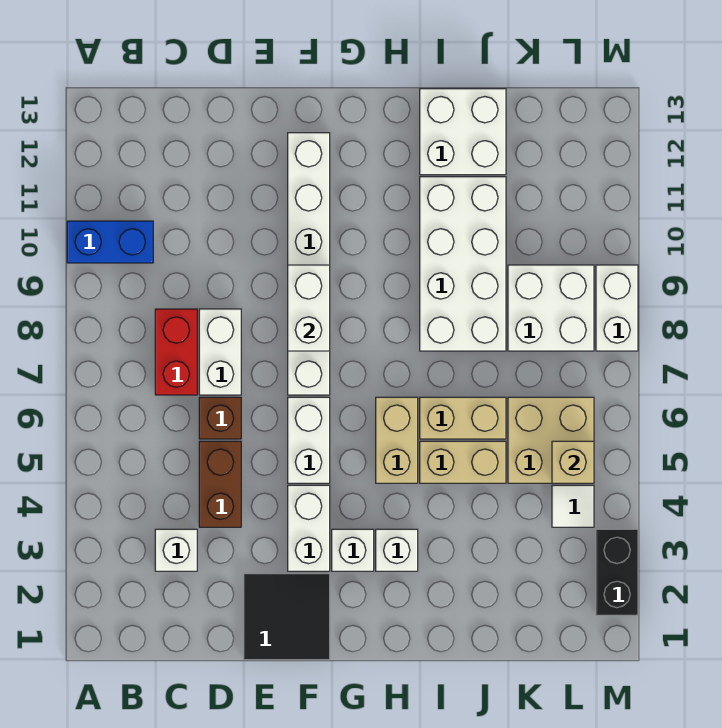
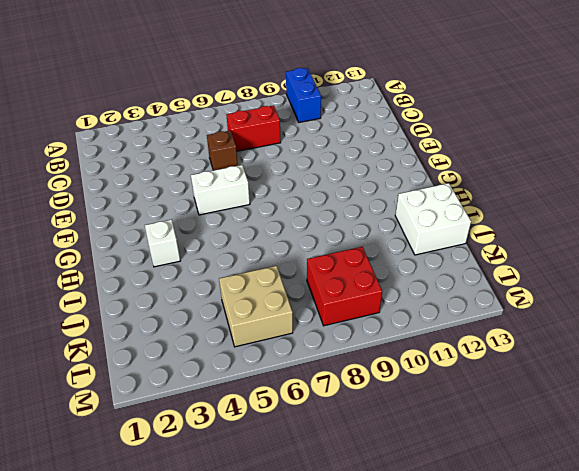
red brick K8:L9 level 1 -> white brick K8:L9 level 1
none -> white brick C3 level 1
none -> brown brick D4:D5 level 1
none -> white brick D7:D8 level 1

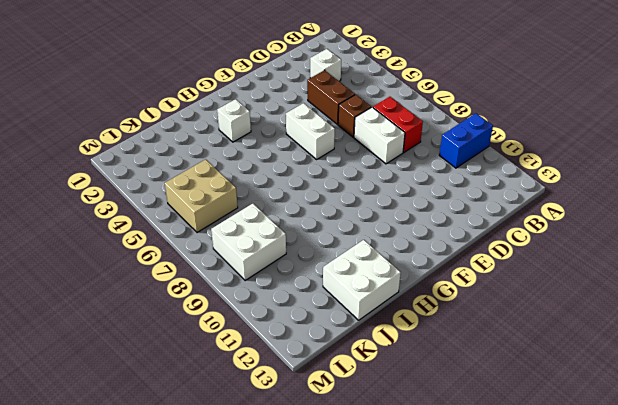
none -> black tile E1:F2 level 1
none -> white brick F3:F4 level 1
none -> white brick F7:F12 level 1

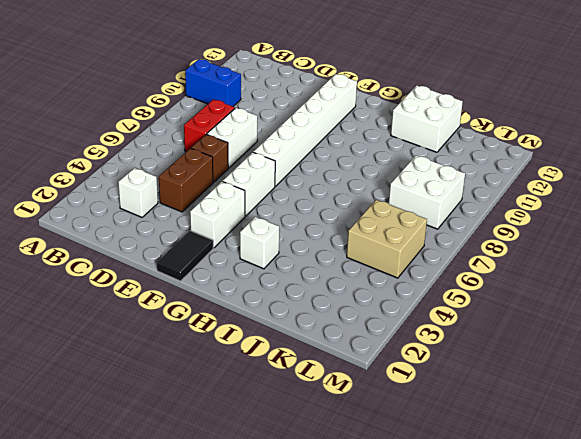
black tile F1:F2 level 1 -> black tile E1:F2 level 1
none -> white brick G3 level 1
none -> tan brick H5:H6 level 1
none -> tan brick I5:J5 level 1

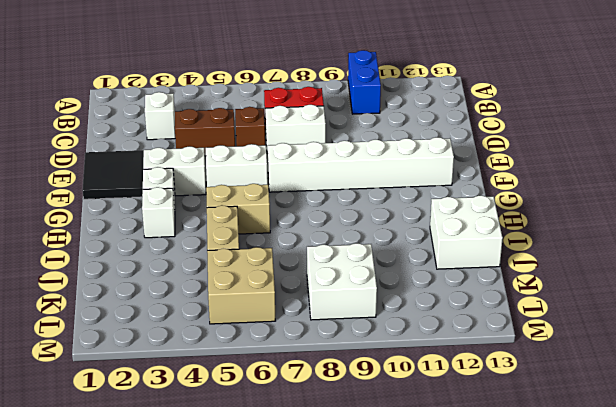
none -> tan brick I6:J6 level 1
none -> white brick I8:J11 level 1
none -> white tile L4 level 1

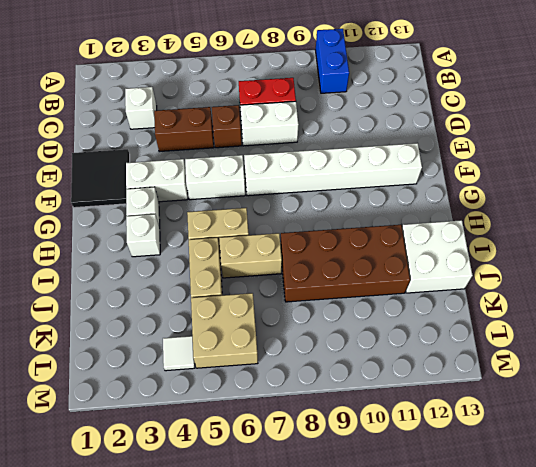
tan brick I6:I7 level 1 -> tan brick I6:J6 level 1
brown brick I8:J11 level 1 -> white brick I8:J11 level 1
none -> white brick K8:L9 level 1
none -> black brick M2:M3 level 1
none -> white brick M8:M9 level 1

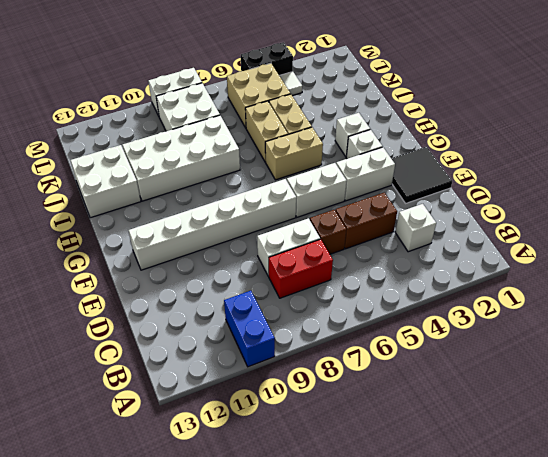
black brick M4:M5 level 1 -> black brick M2:M3 level 1
none -> white brick F8:F9 level 2
none -> tan brick L5 level 2

